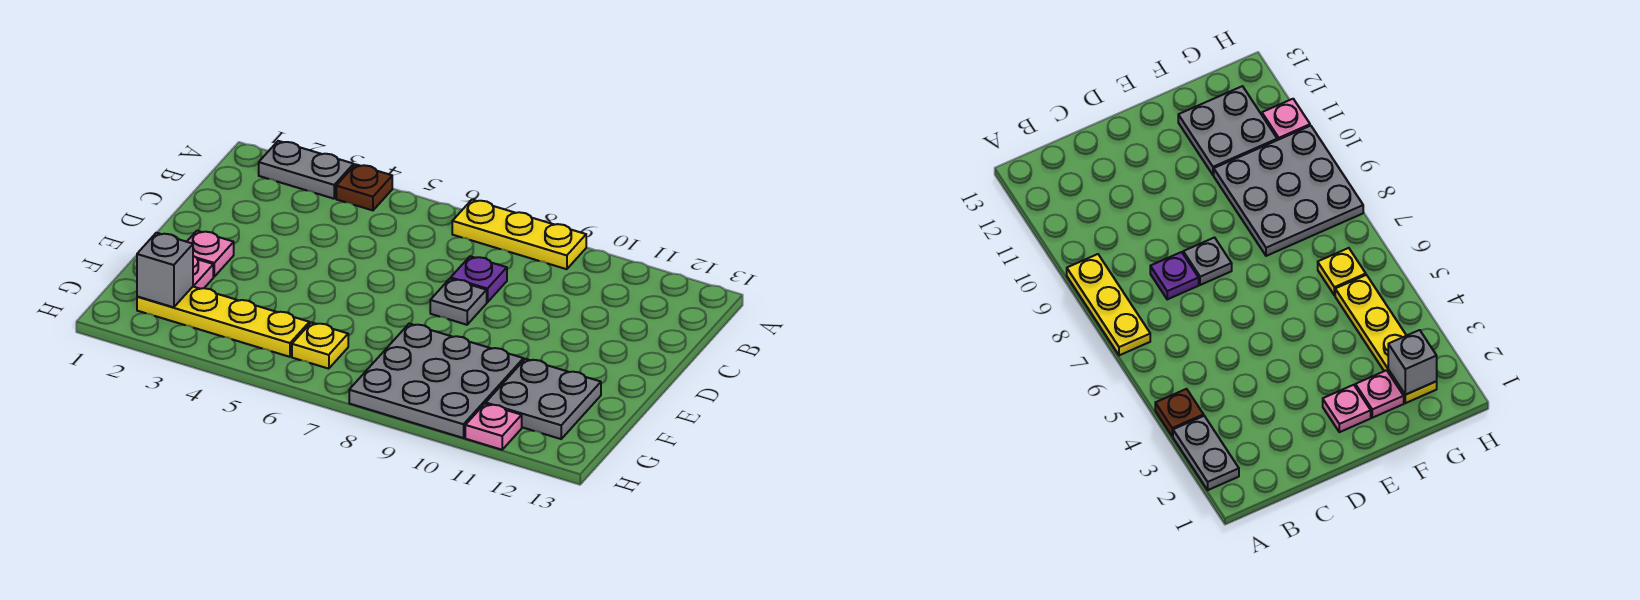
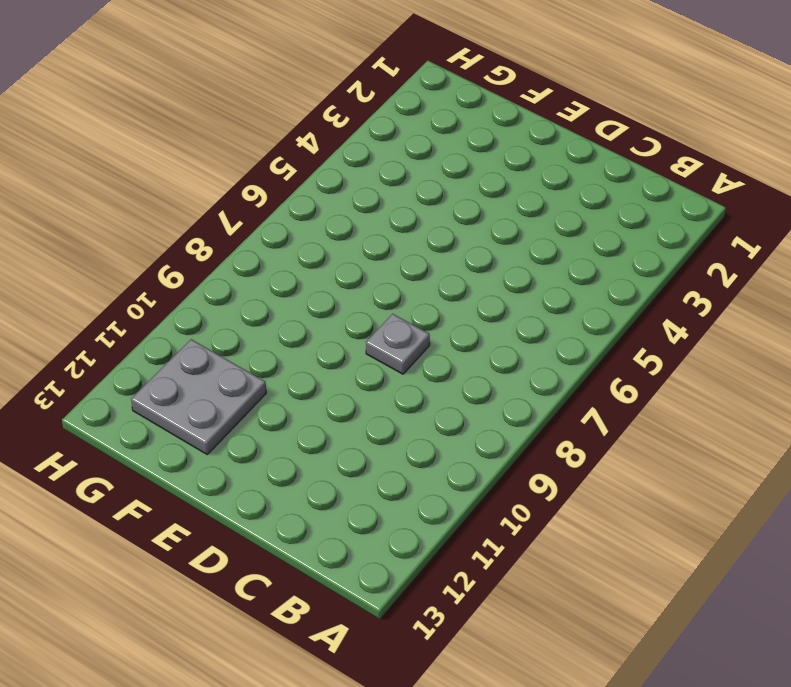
none -> grey plate A2:A3 level 1
none -> brown plate A4 level 1
none -> yellow plate A7:A9 level 1

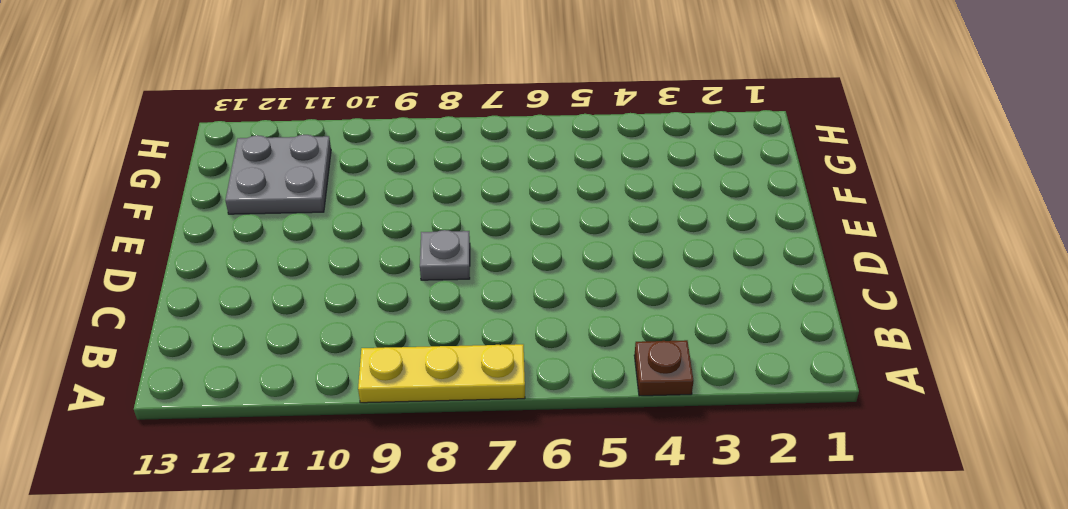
none -> grey plate A2:A3 level 1
none -> purple plate C8 level 1
none -> pink plate E2 level 1

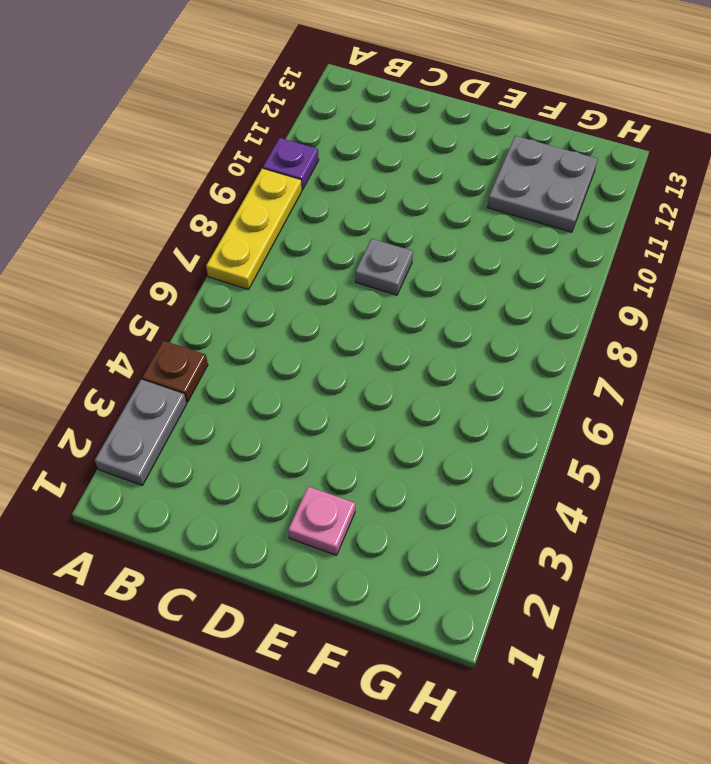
purple plate A10 level 1 -> purple plate C8 level 1
none -> pink plate F2 level 1
none -> grey plate F8:H10 level 1
none -> yellow plate G2:G5 level 1

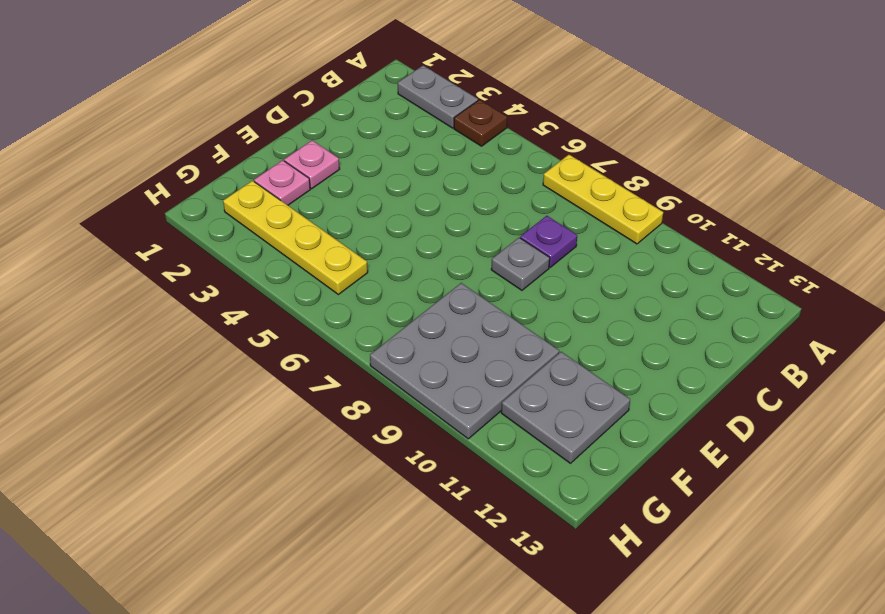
none -> yellow plate G6 level 1
none -> pink plate H11 level 1
none -> grey brick G2 level 2

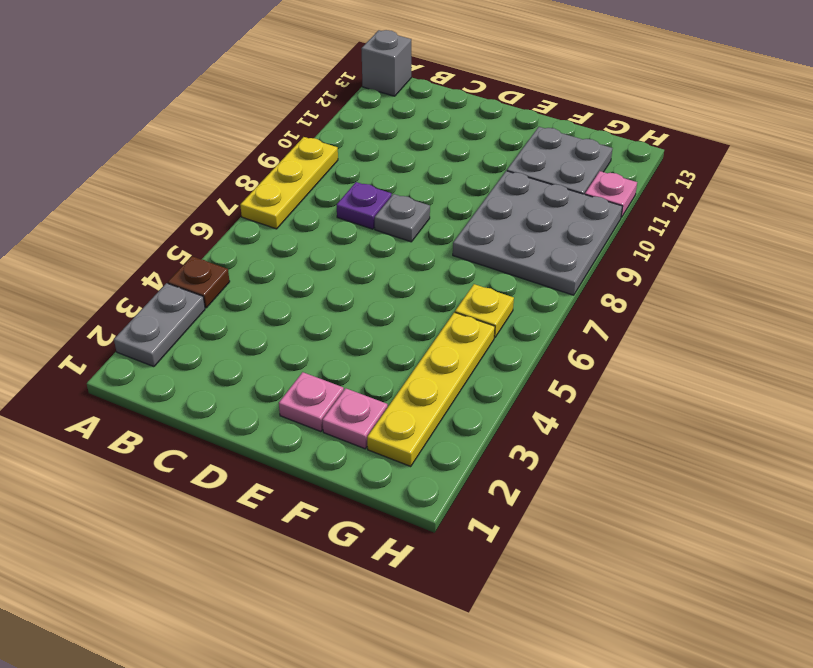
grey brick A13 level 1 -> grey brick G2 level 2

